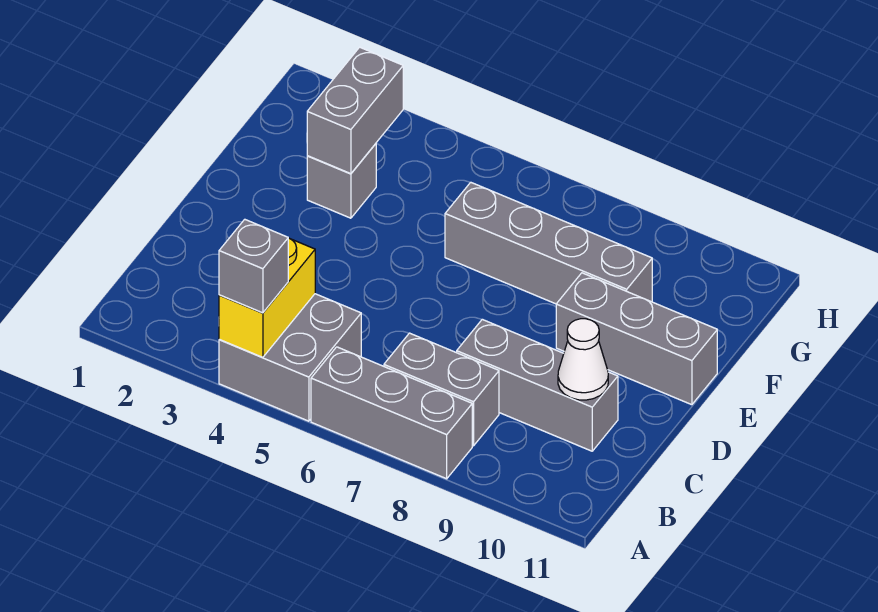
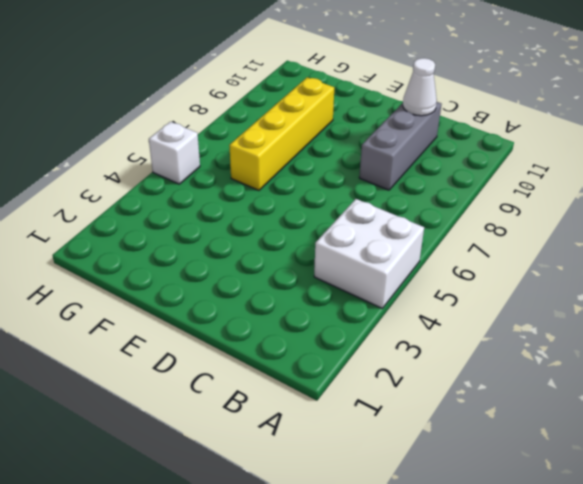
white brick A4:B5 level 1 -> grey brick A4:B5 level 1
yellow brick F6:F9 level 1 -> grey brick F6:F9 level 1
white brick H5 level 1 -> none
none -> grey brick A6:A8 level 1
none -> grey brick B7:B8 level 1

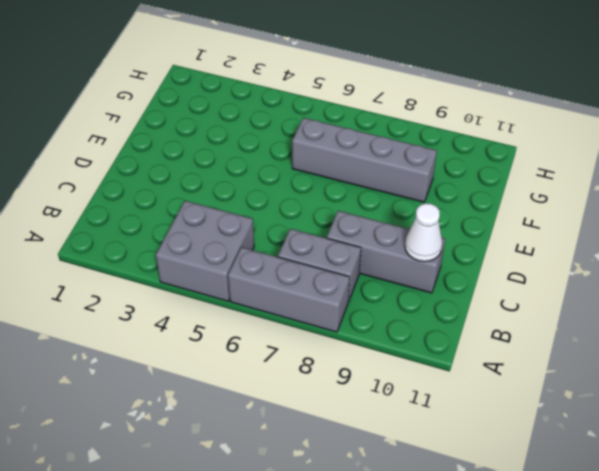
none -> grey brick E9:E11 level 1
none -> grey brick F3 level 1

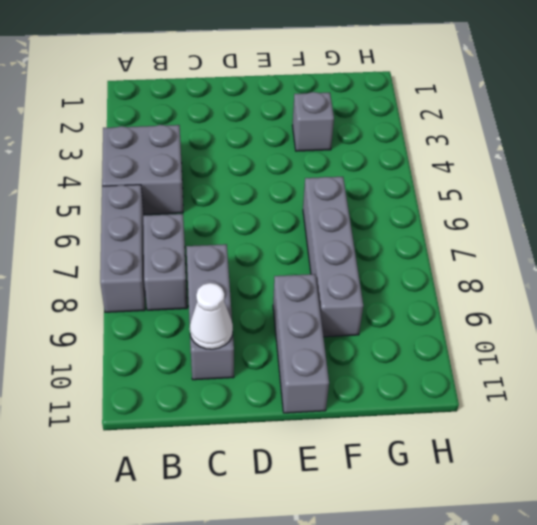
none -> yellow brick A4:B4 level 2
none -> grey brick F3:G3 level 2

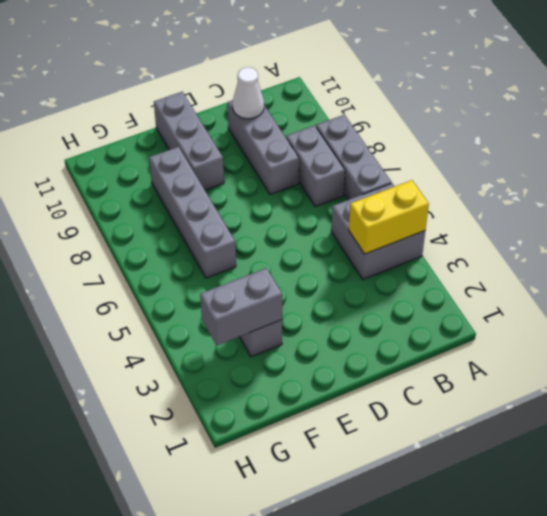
none -> grey brick A4 level 3

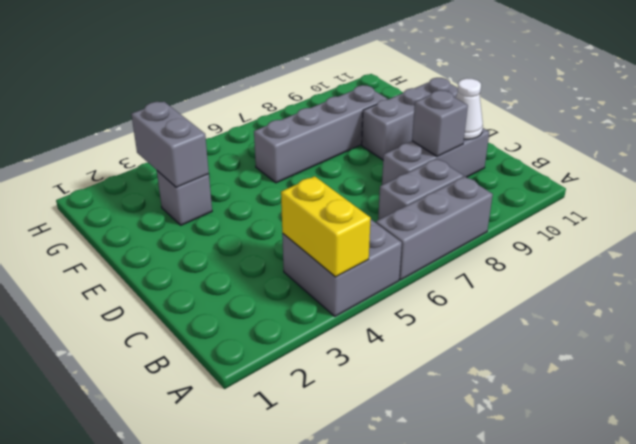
grey brick C9 level 2 -> grey brick A4 level 3

